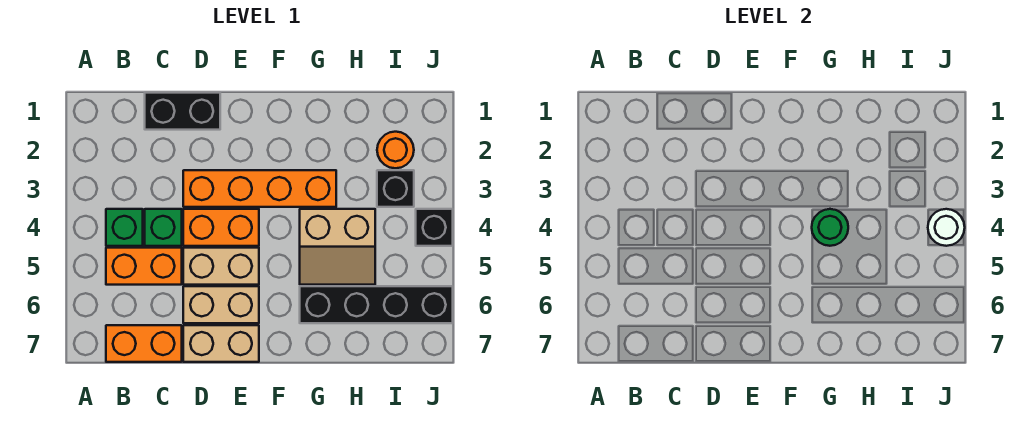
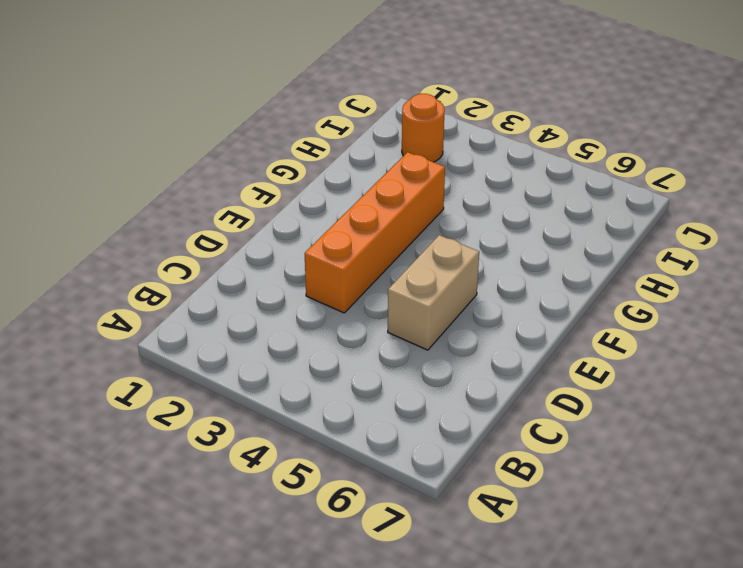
none -> green brick B4 level 1
none -> orange brick B5:C5 level 1
none -> orange brick B7:C7 level 1

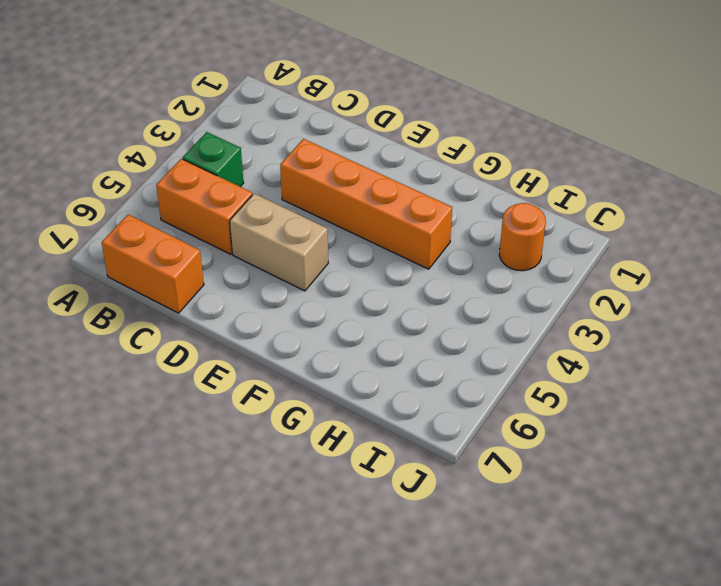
none -> black brick C1:D1 level 1
none -> green brick C4 level 1
none -> orange brick D4:E4 level 1

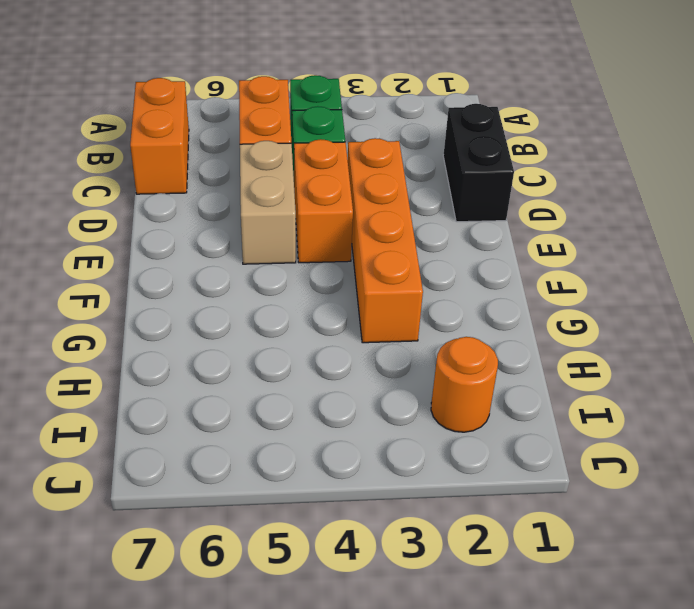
none -> tan brick D6:E6 level 1
none -> tan brick D7:E7 level 1
none -> tan slope G4:H5 level 1 top 4

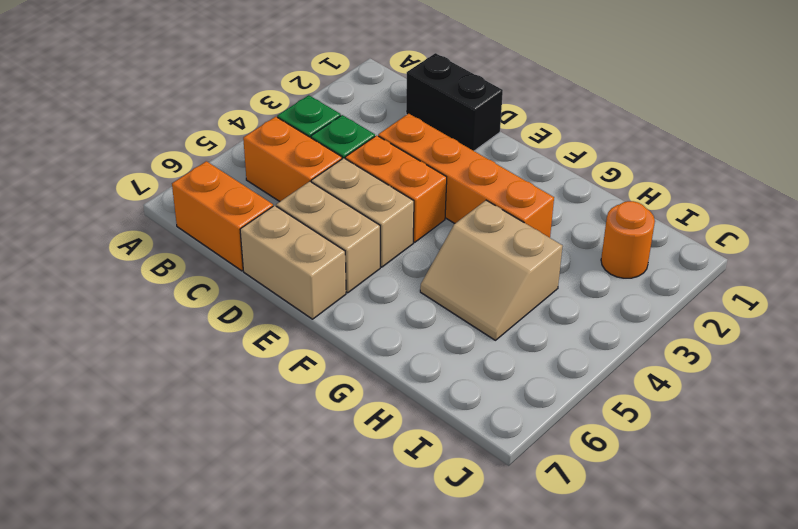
none -> black brick G6:J6 level 1
none -> black brick I3 level 1
none -> black brick J4 level 1

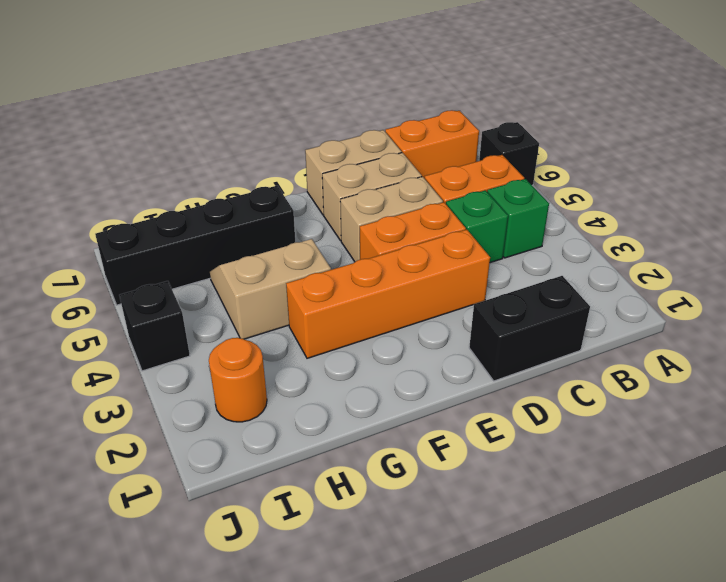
black brick A6 level 1 -> black brick I3 level 1
none -> green round brick G4 level 2
none -> white round brick J4 level 2

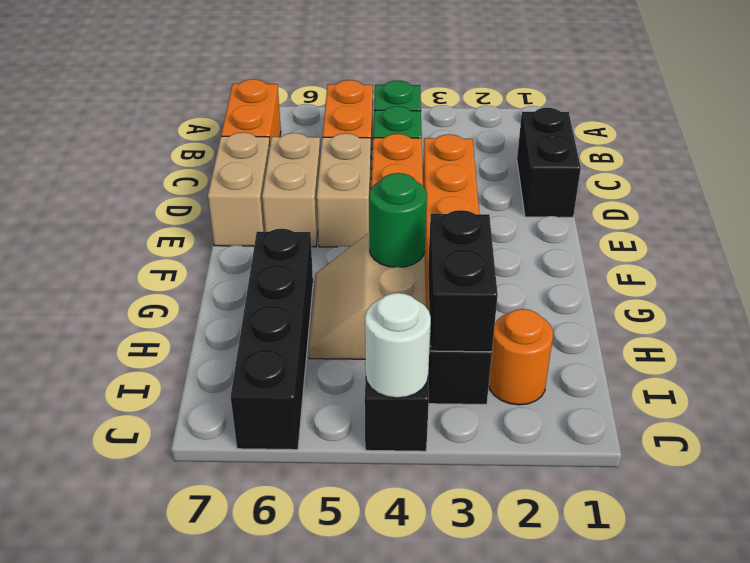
black brick H3:I3 level 2 -> none

